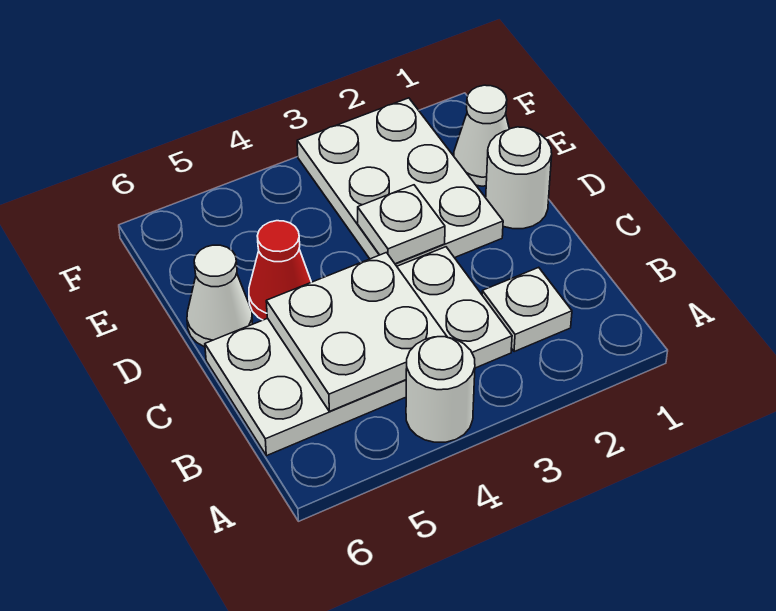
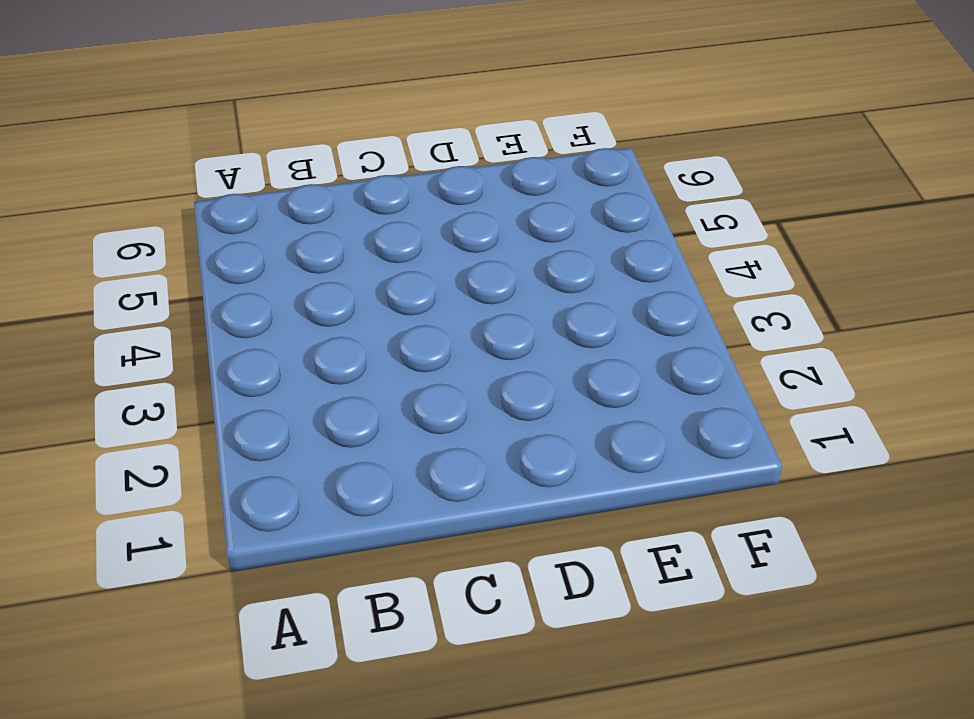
none -> white round brick A4 level 1
none -> white plate B2 level 1

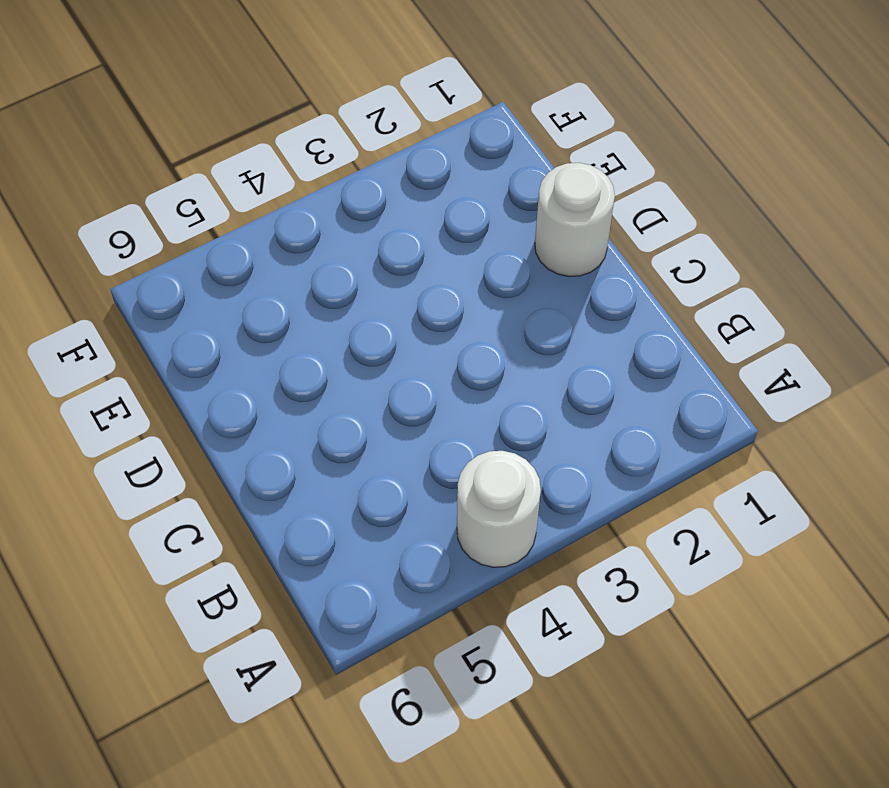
none -> white plate B2 level 1
none -> white plate B3:C6 level 1

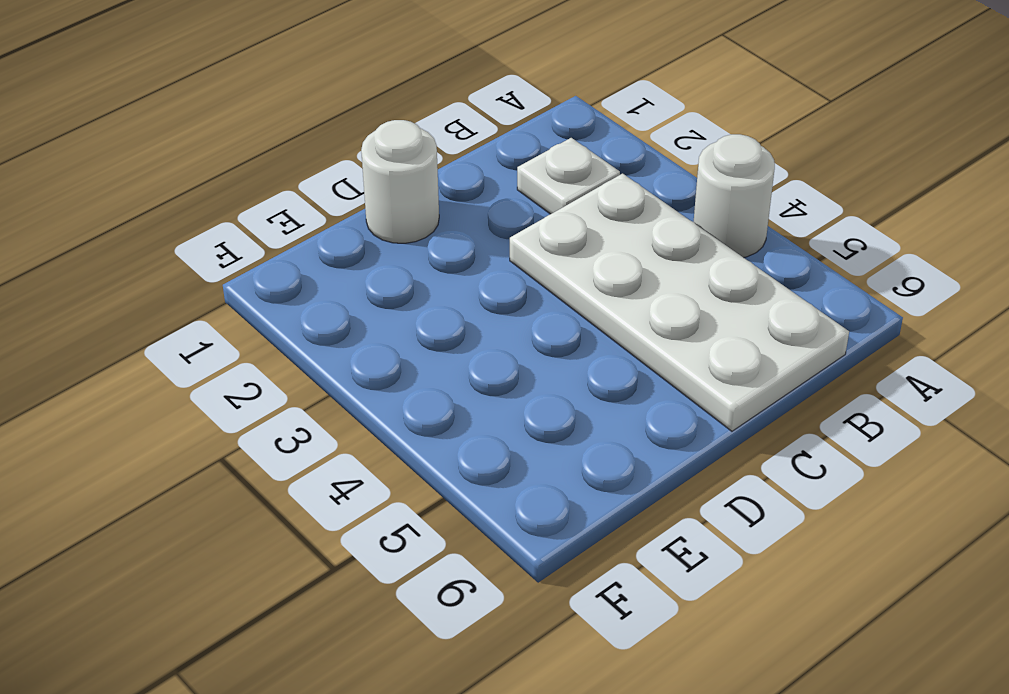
none -> white plate D2:F3 level 1
none -> red cone D5 level 1

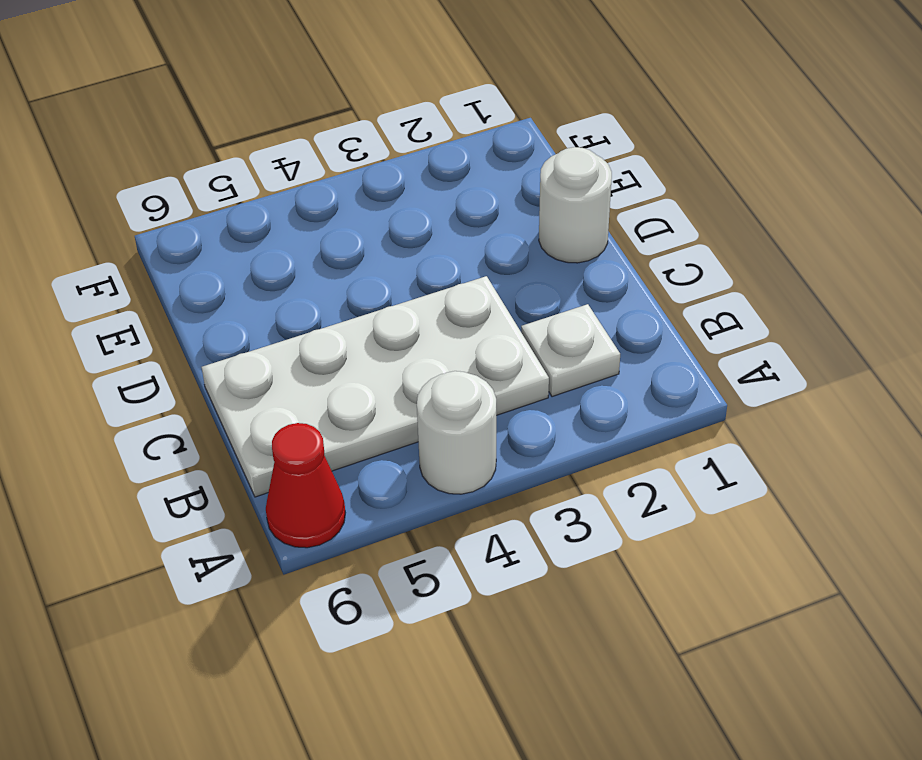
red cone A6 level 1 -> red cone D5 level 1
none -> white plate D2:F3 level 1
none -> white cone D6 level 1

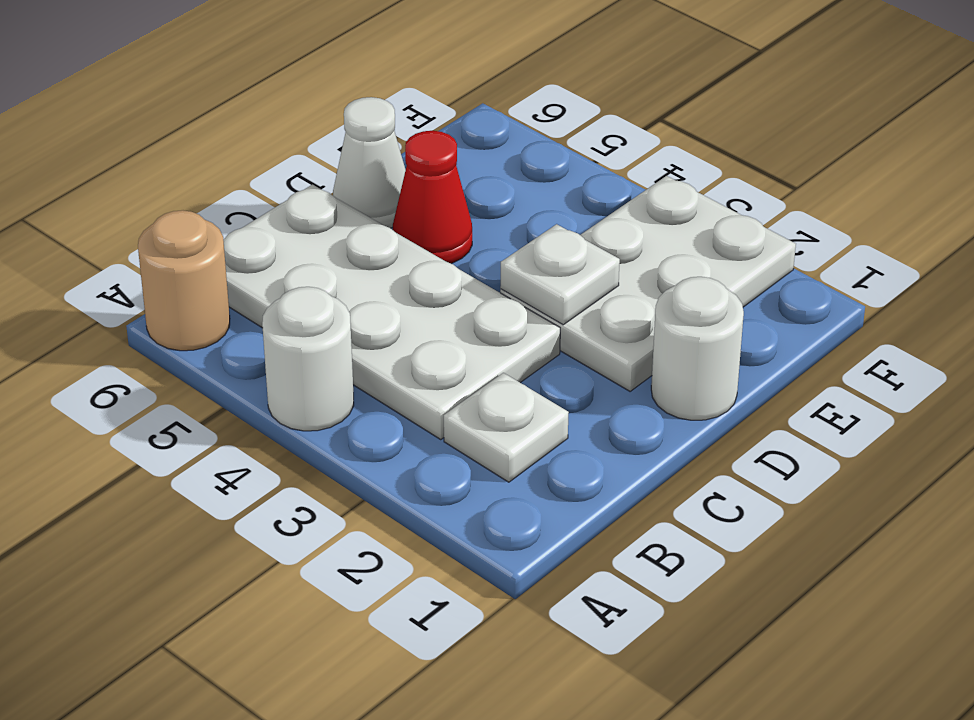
tan round brick A6 level 1 -> none
none -> white cone E1 level 1
none -> white plate B4:C5 level 2

